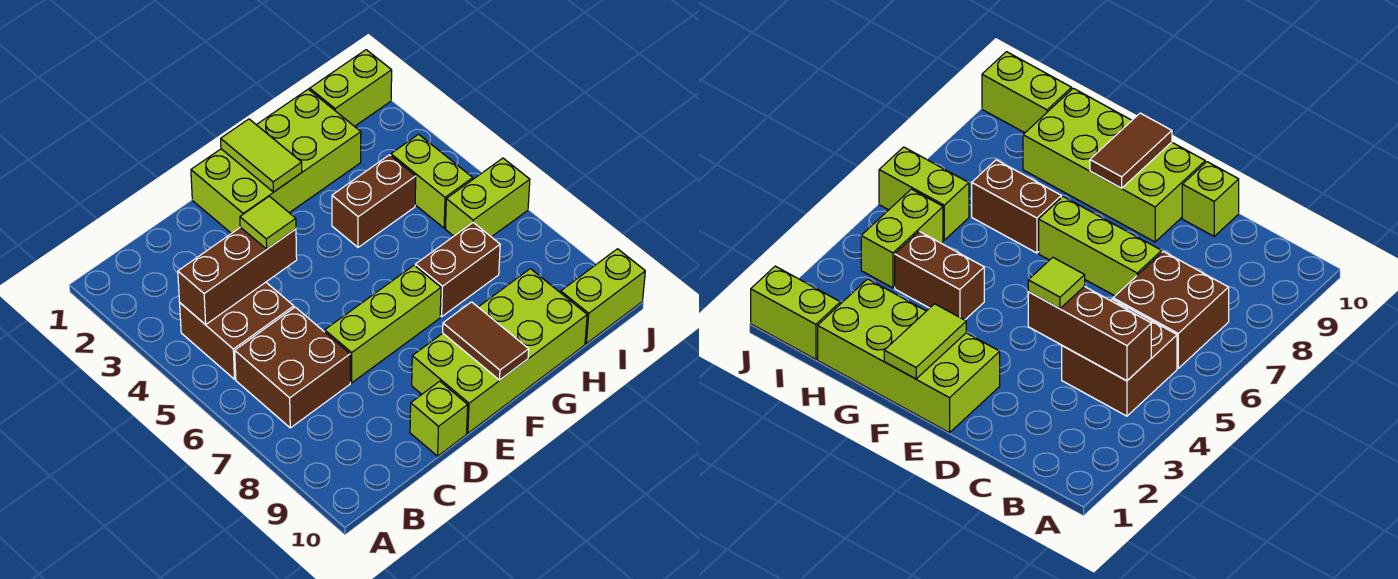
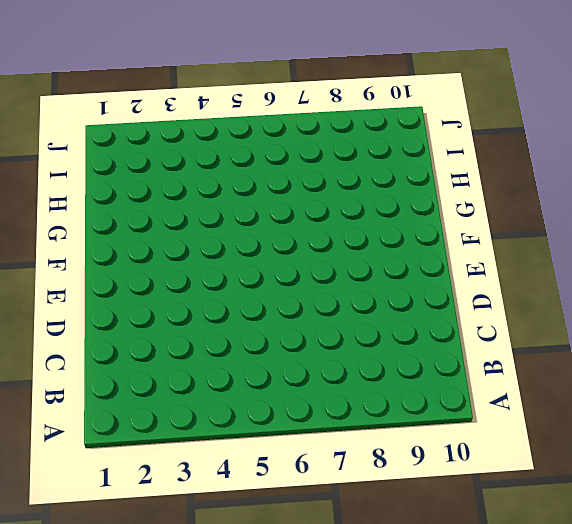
none -> brown brick B4:C5 level 1
none -> brown brick B6:C7 level 1
none -> lime brick D7:F7 level 1

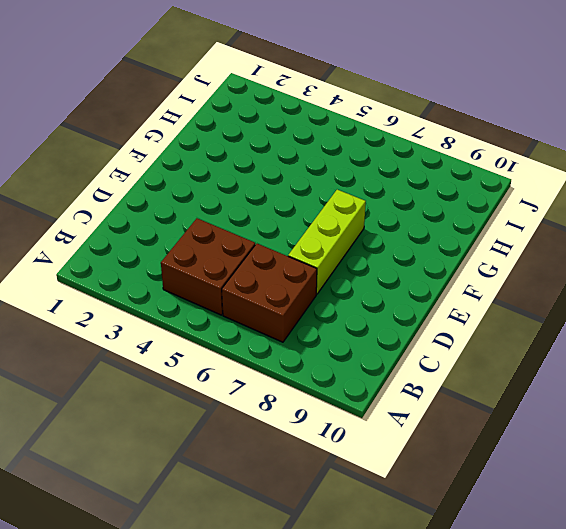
none -> lime brick D10 level 1
none -> lime brick E1:H2 level 1
none -> lime brick E9:H10 level 1

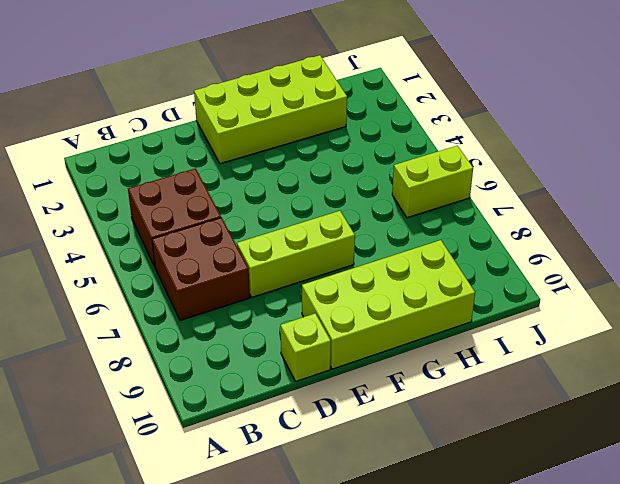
none -> brown brick G4:H4 level 1
none -> brown brick G7:H7 level 1
none -> lime brick I1:J1 level 1

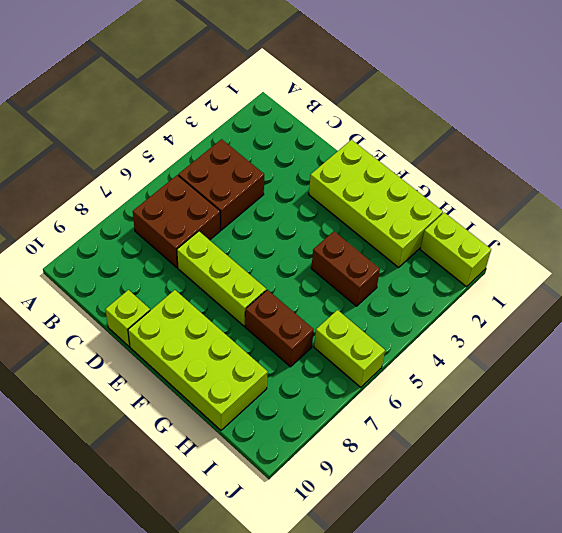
none -> lime brick I4:I5 level 1
none -> lime brick I10:J10 level 1
none -> brown brick B4:D4 level 2

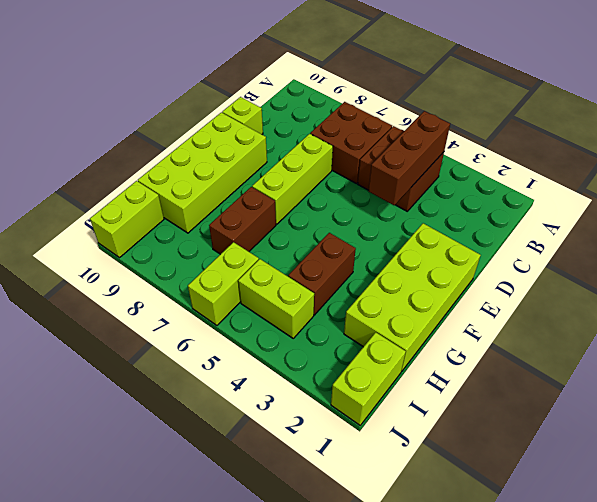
none -> lime tile F1:F2 level 2
none -> brown tile F9:F10 level 2
none -> lime tile D4 level 3

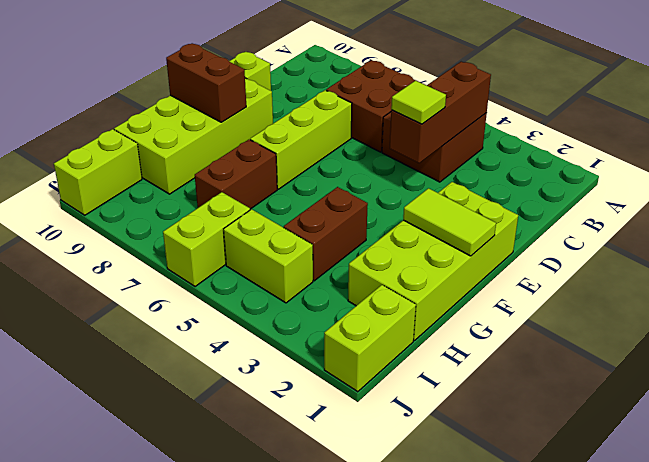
brown brick F9:F10 level 2 -> brown tile F9:F10 level 2

